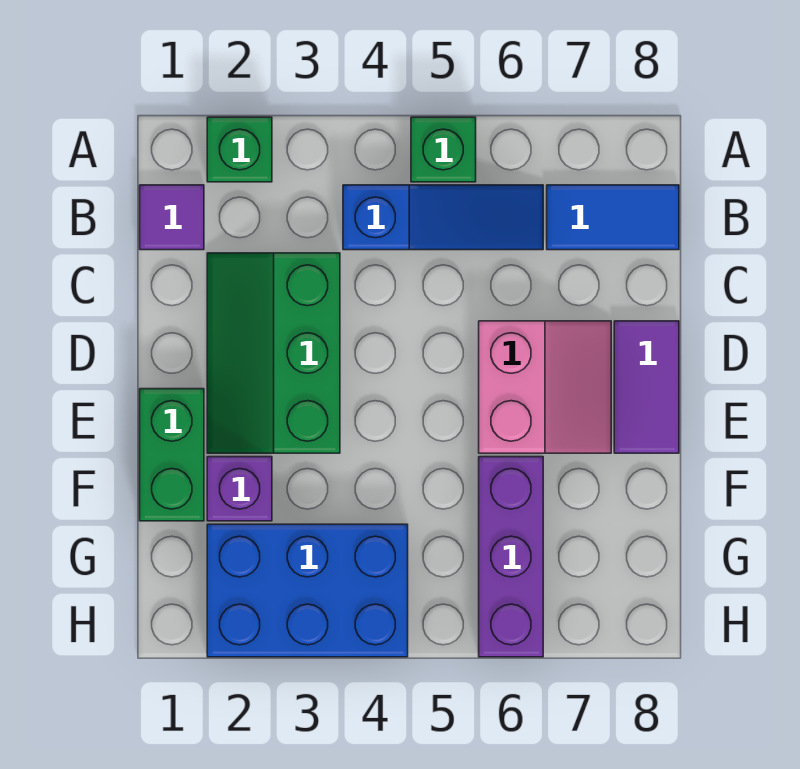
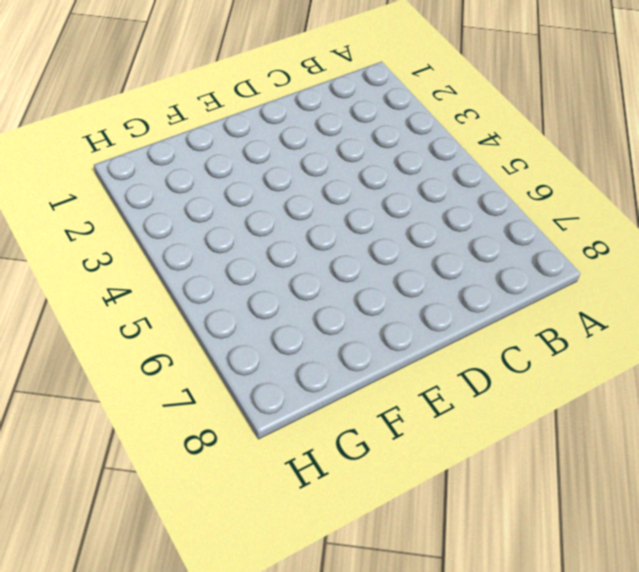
none -> green brick A2 level 1
none -> green brick A5 level 1
none -> purple tile B1 level 1

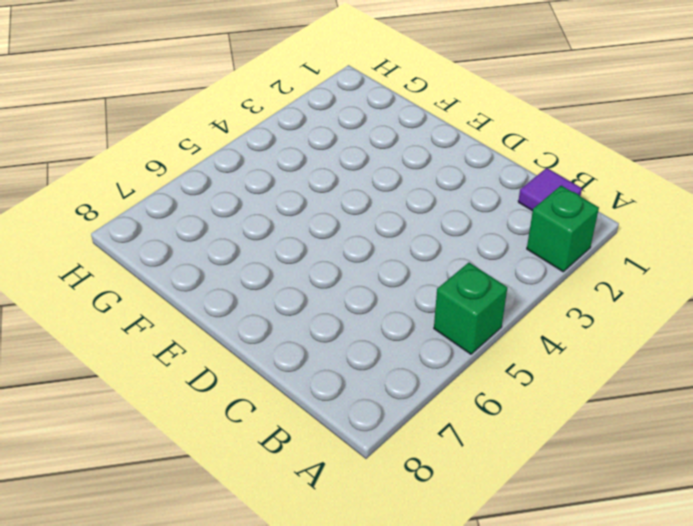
none -> blue slope B4:B6 level 1 top 4
none -> blue tile B7:B8 level 1
none -> green slope C2:E3 level 1 top 3

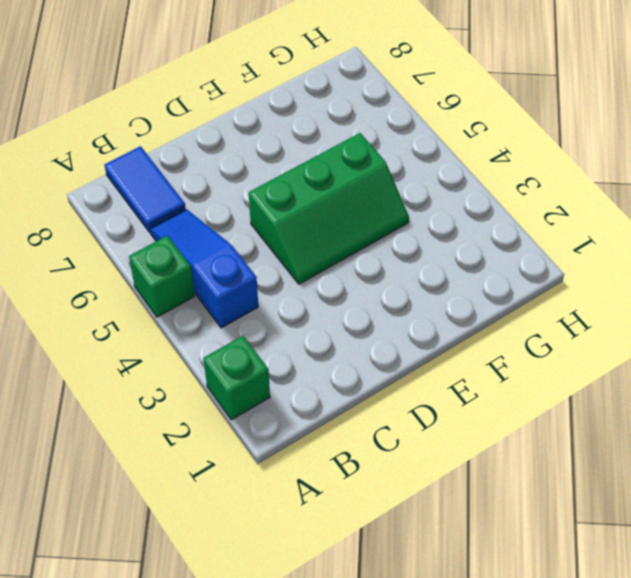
green slope D4:F5 level 1 top 5 -> green slope C2:E3 level 1 top 3
none -> purple tile B1 level 1
none -> pink slope D6:E7 level 1 top 6
none -> purple tile D8:E8 level 1

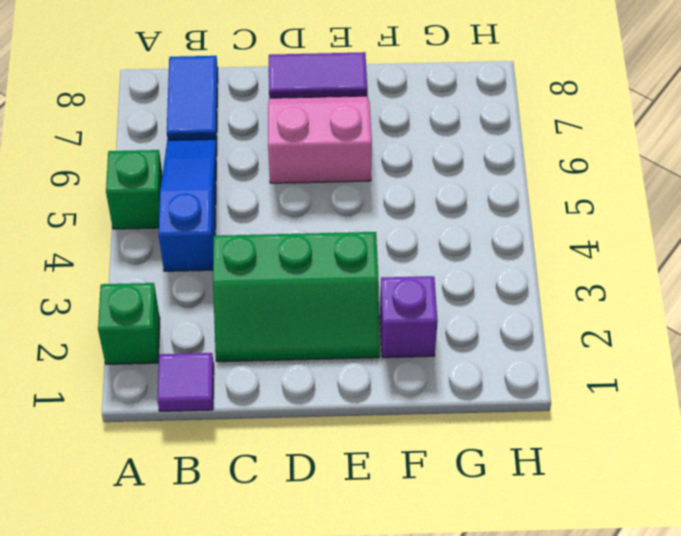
none -> green brick E1:F1 level 1
none -> purple brick F6:H6 level 1
none -> blue brick G2:H4 level 1

